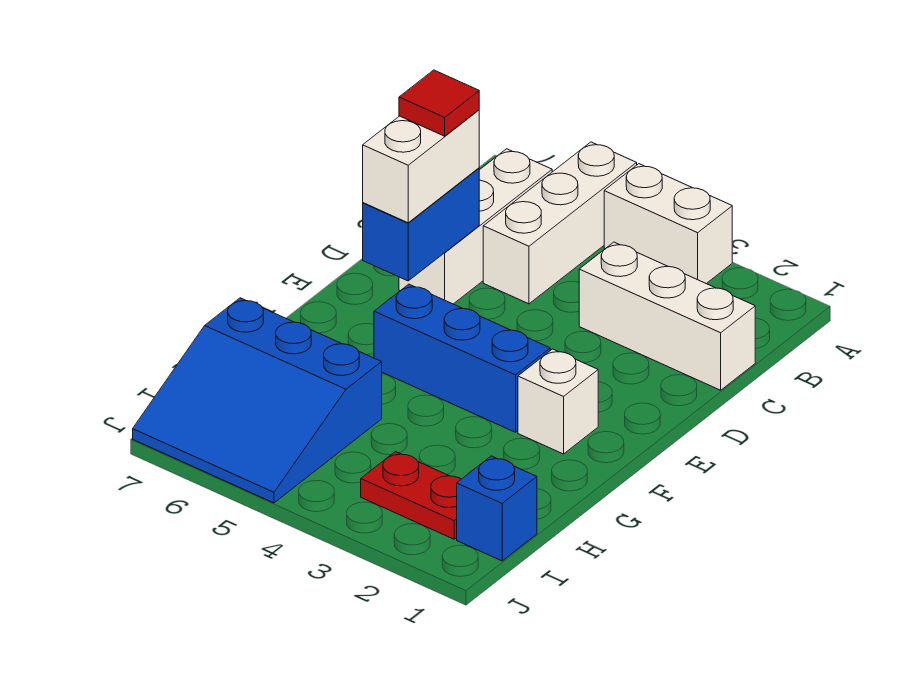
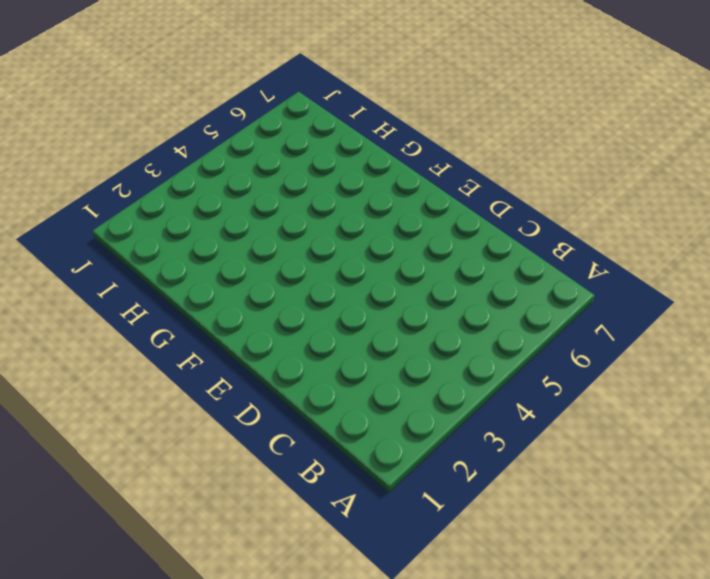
none -> white brick A3:A4 level 1
none -> white brick A5:C5 level 1
none -> white brick B6:D6 level 1

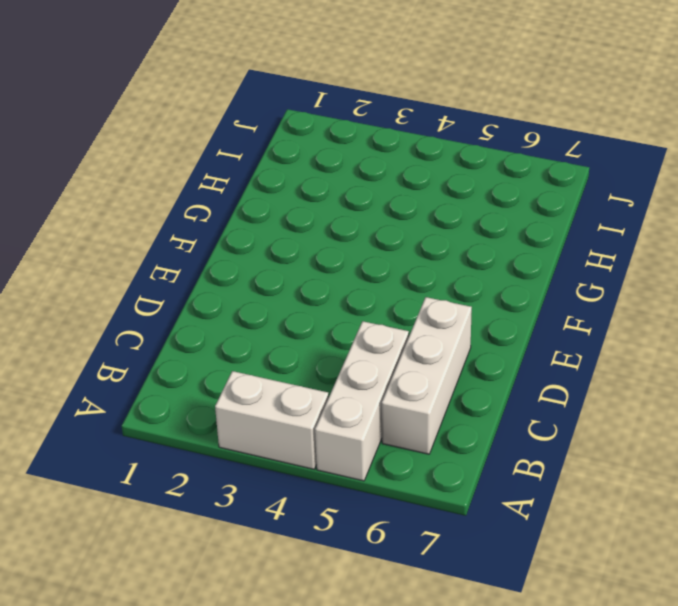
none -> white brick C1:C3 level 1
none -> white brick F2 level 1
none -> blue brick F3:F5 level 1

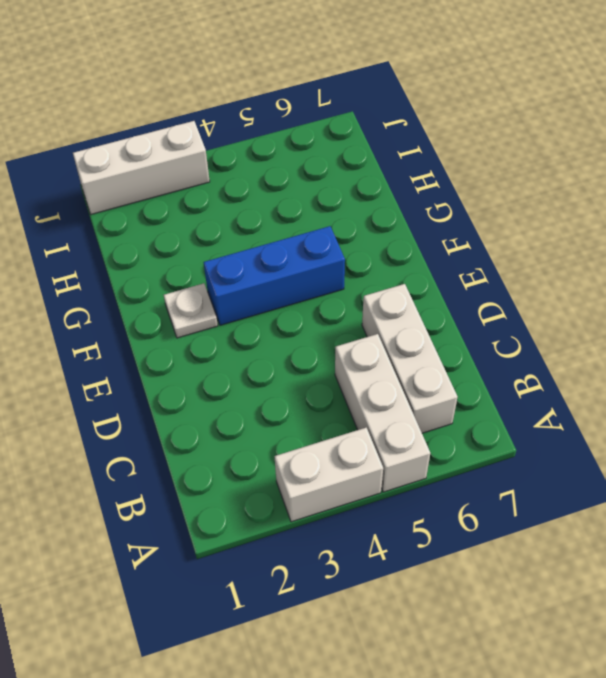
white plate F2 level 1 -> white brick F2 level 1
white brick J1:J3 level 1 -> white brick C1:C3 level 1
none -> blue slope H5:J7 level 1 top H
none -> blue brick I1 level 1
none -> red plate I2:I3 level 1

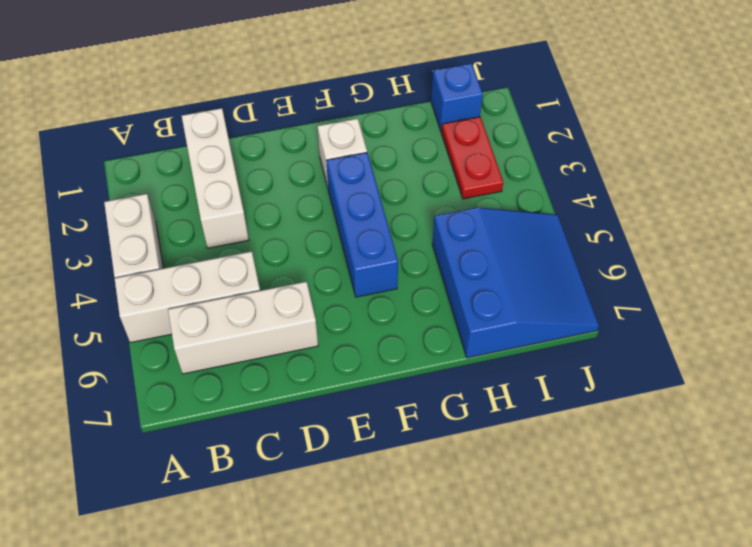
none -> blue brick D6:E6 level 2
none -> white brick D6:E6 level 3
none -> red tile D6 level 4

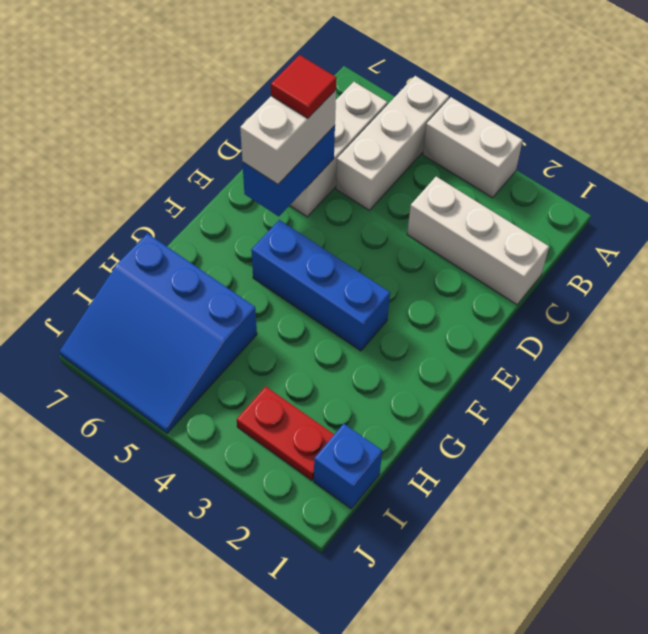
none -> white brick F2 level 1

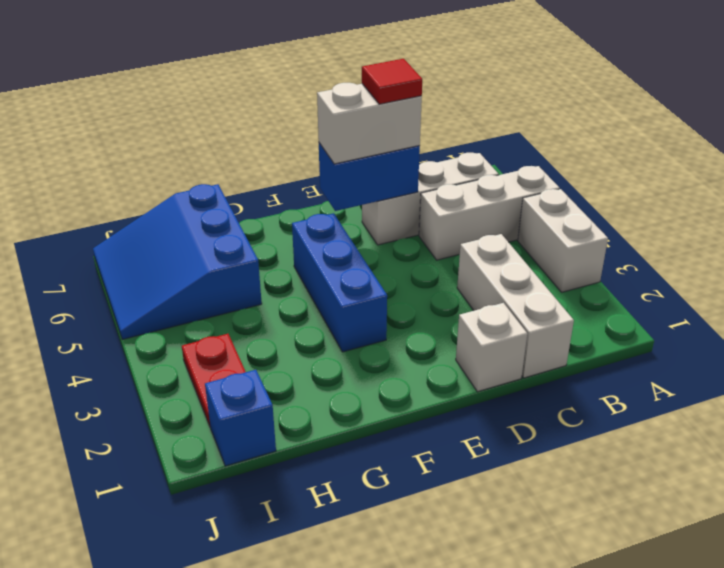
white brick D1 level 1 -> white brick F2 level 1

